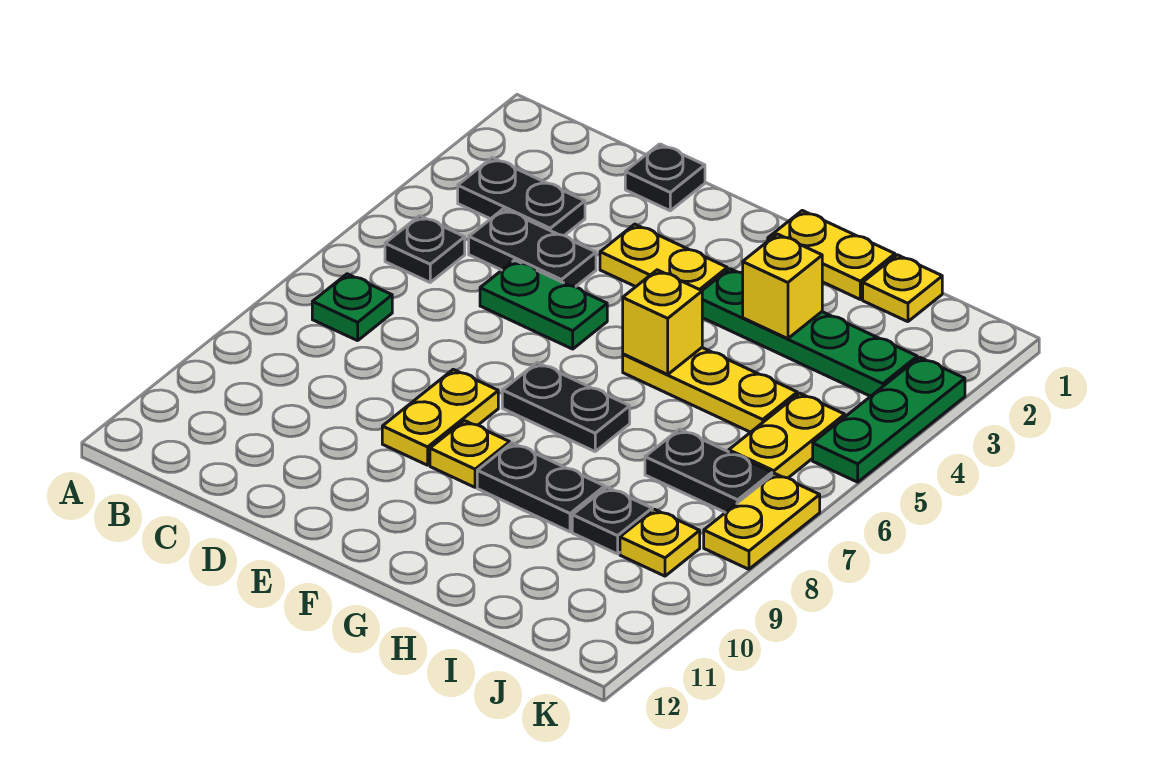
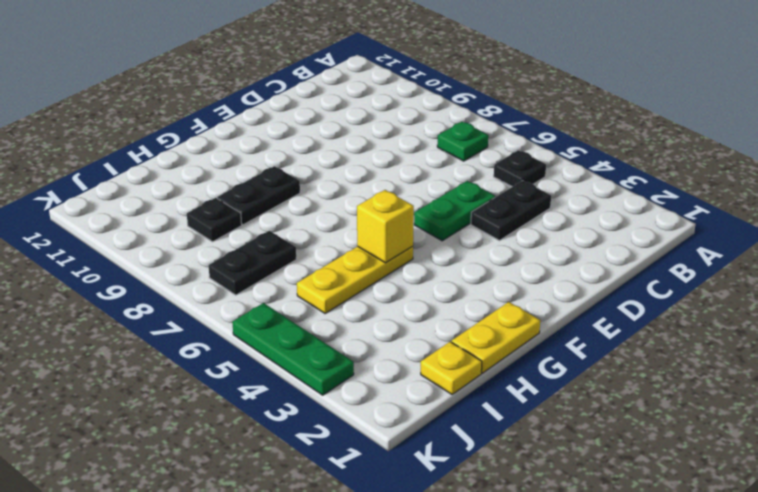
none -> black plate B3:C3 level 1
none -> black plate D1 level 1
none -> yellow plate E3:F3 level 1

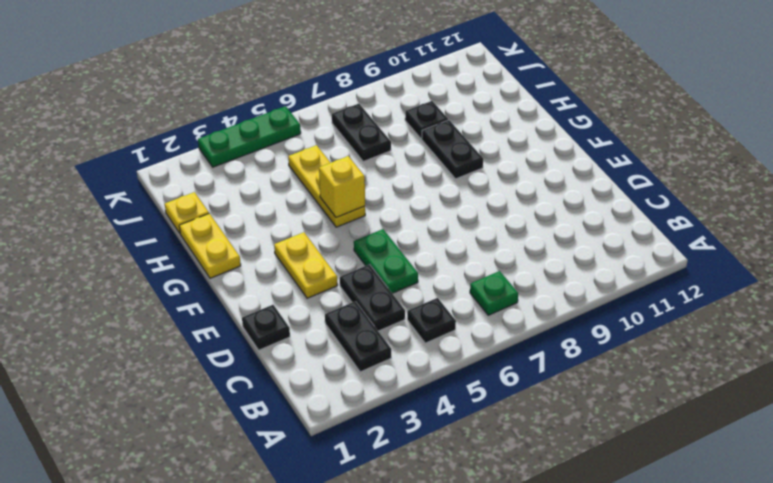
none -> yellow plate E8:E9 level 1
none -> black plate F7:G7 level 1
none -> yellow plate F9 level 1

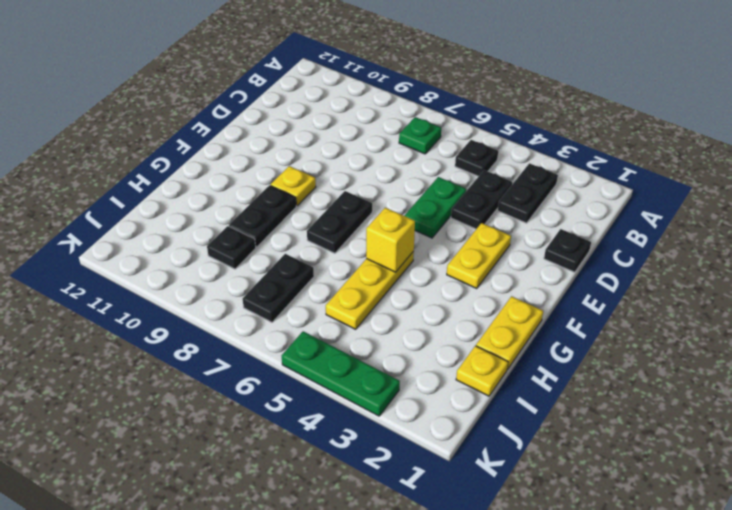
none -> yellow plate E8:E9 level 1
none -> green plate G3:J3 level 1
none -> yellow plate J5:J6 level 1

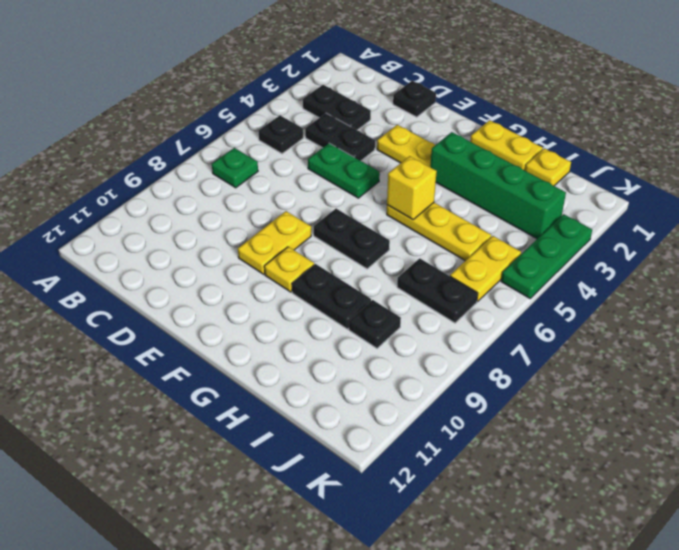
green brick G3:J3 level 1 -> green plate G3:J3 level 1
none -> yellow plate J9 level 1
none -> yellow plate K7:K8 level 1
none -> yellow brick H3 level 2

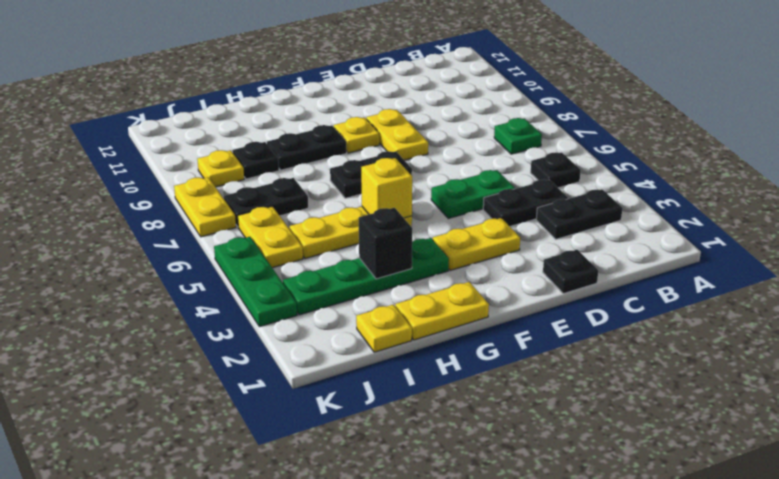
black brick H3 level 2 -> yellow brick H3 level 2

